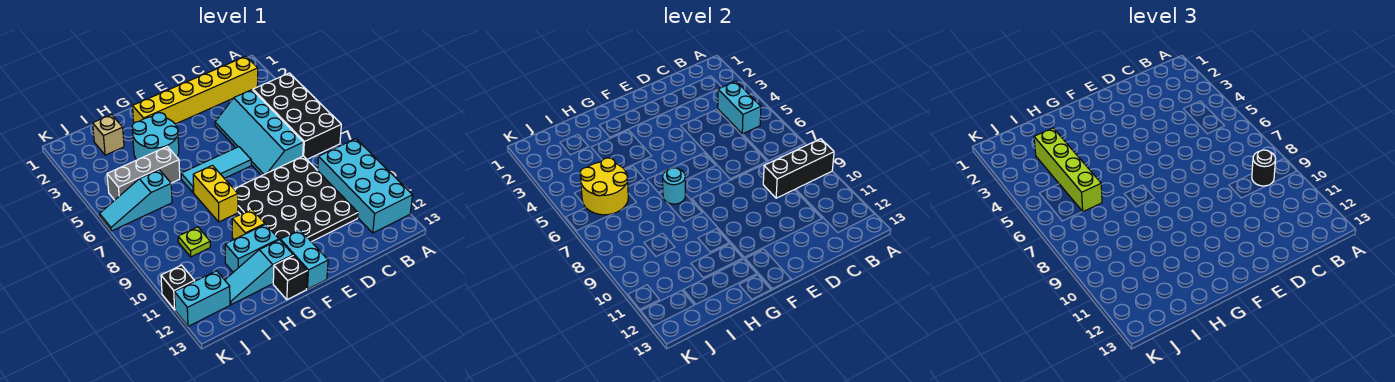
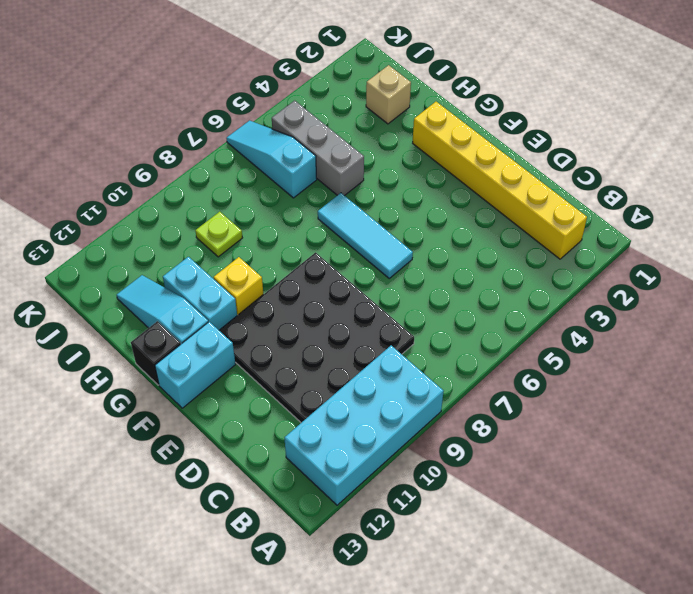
none -> black brick A4:B7 level 1
none -> cyan slope C4:D7 level 1 top C
none -> cyan round brick G3:H4 level 1

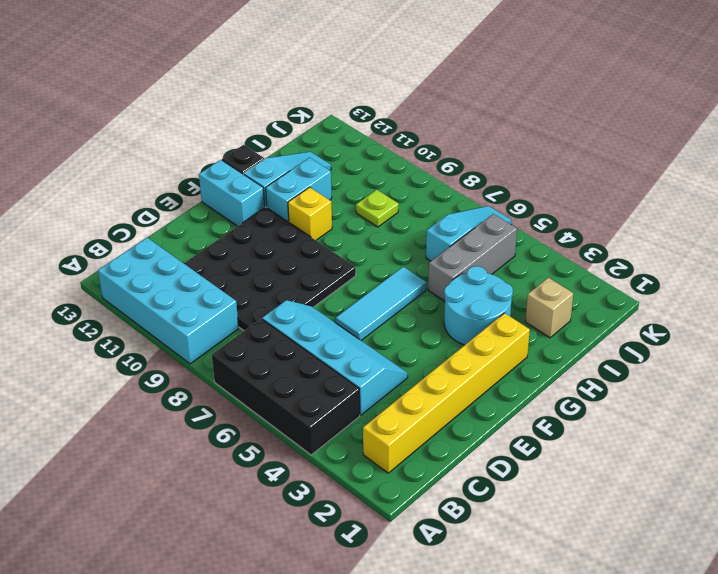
none -> yellow brick G7:G8 level 1
none -> cyan brick J12:K12 level 1
none -> black brick K11 level 1

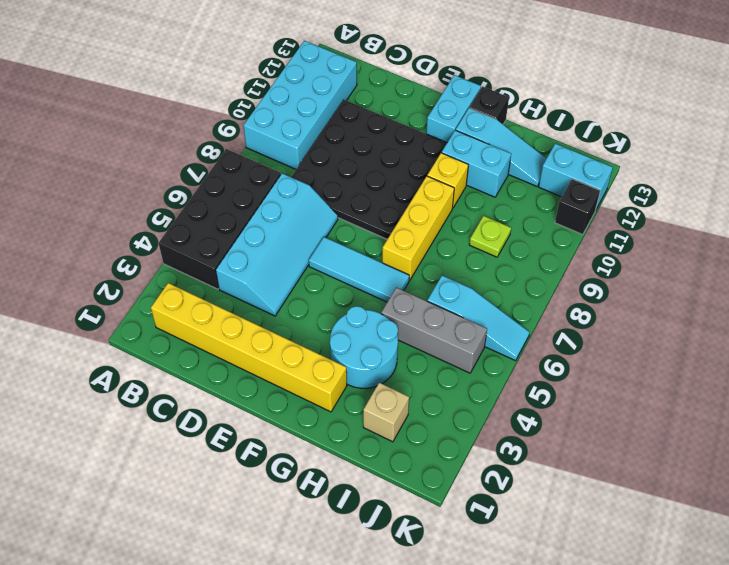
yellow brick G7:G9 level 1 -> yellow brick G7:G8 level 1
none -> black brick A9:C9 level 2
none -> cyan brick B4:B5 level 2
none -> cyan round brick G7 level 2

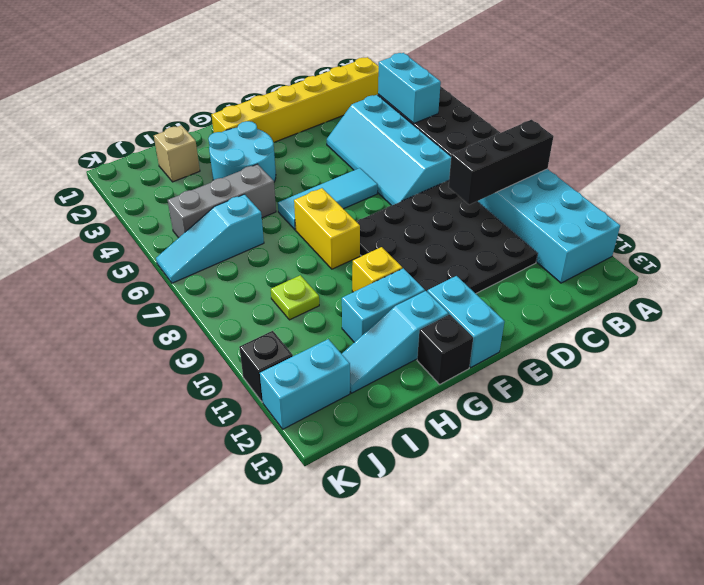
none -> cyan round brick G7 level 2
none -> yellow round brick I5:J6 level 2
none -> black round brick B9 level 3

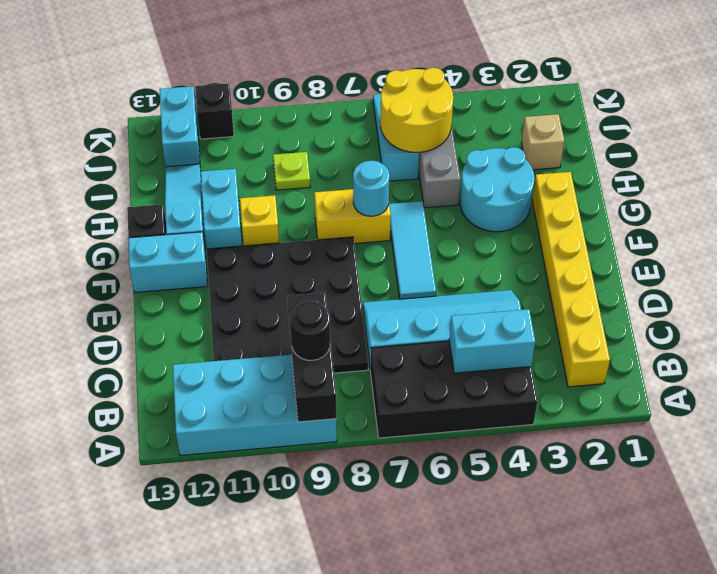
none -> lime brick I3:I6 level 3

